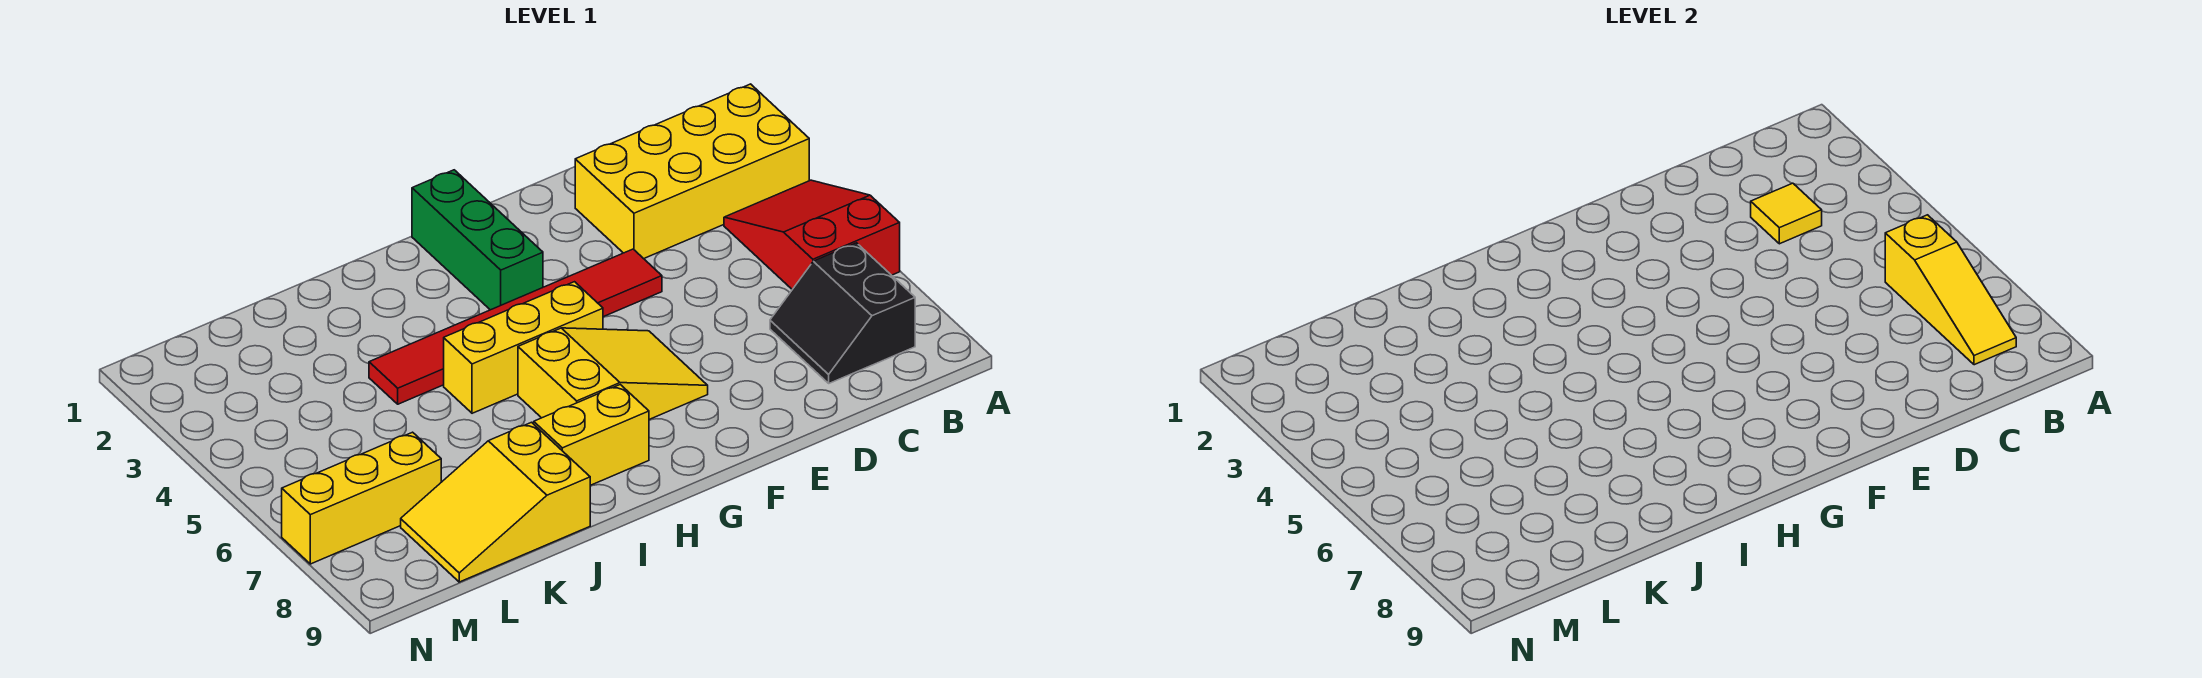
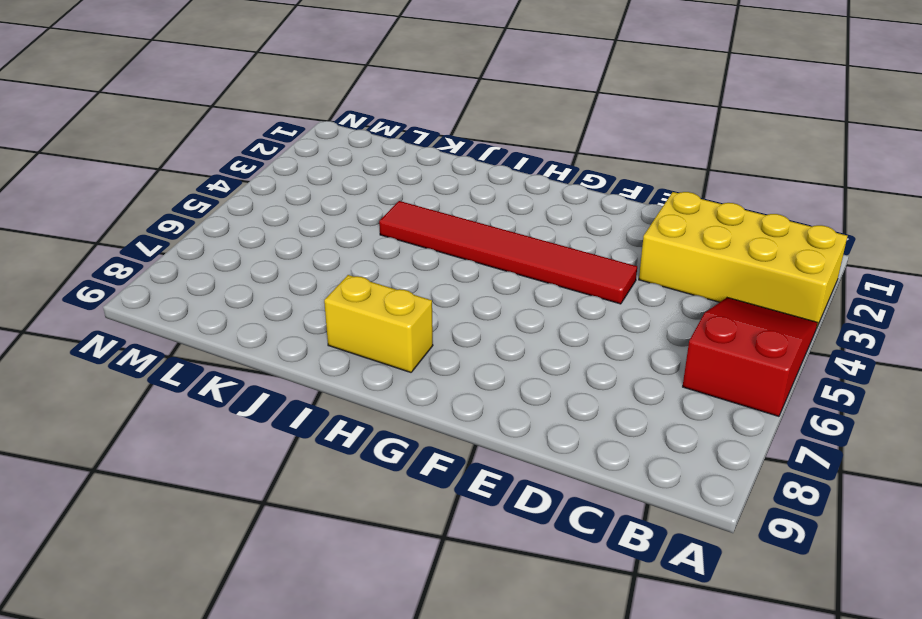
none -> black slope B7:C8 level 1 top B
none -> yellow slope F6:H7 level 1 top H
none -> green brick G1:G3 level 1

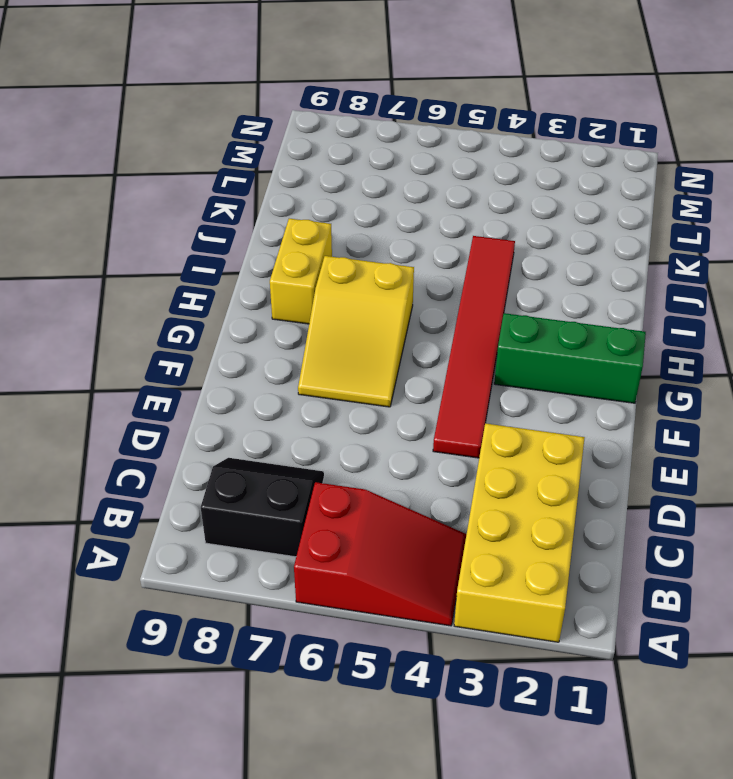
none -> yellow brick G5:I5 level 1
none -> yellow slope J8:L9 level 1 top J
none -> yellow brick L7:N7 level 1

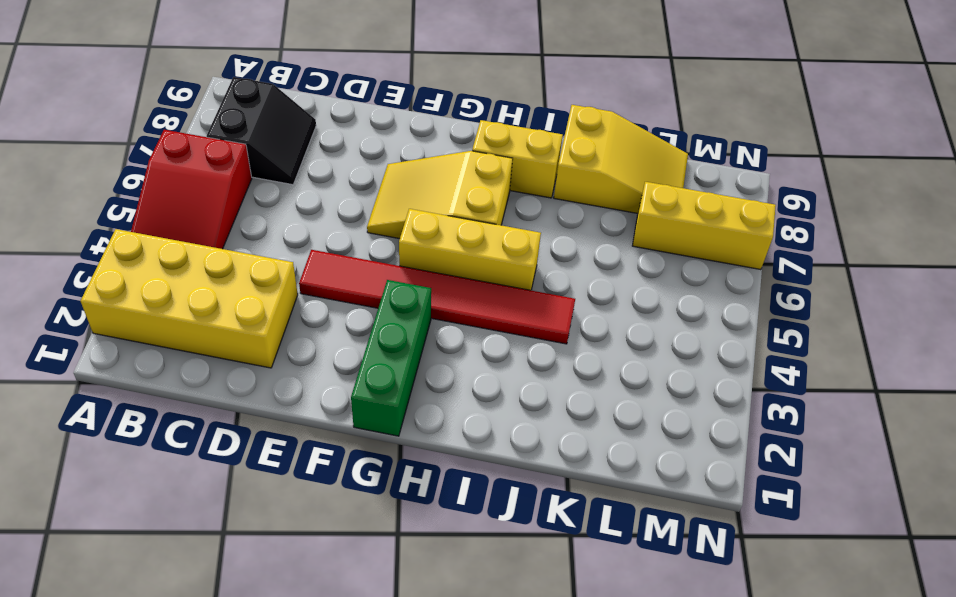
none -> yellow slope B6:B8 level 2 top 6
none -> yellow tile C3 level 2

